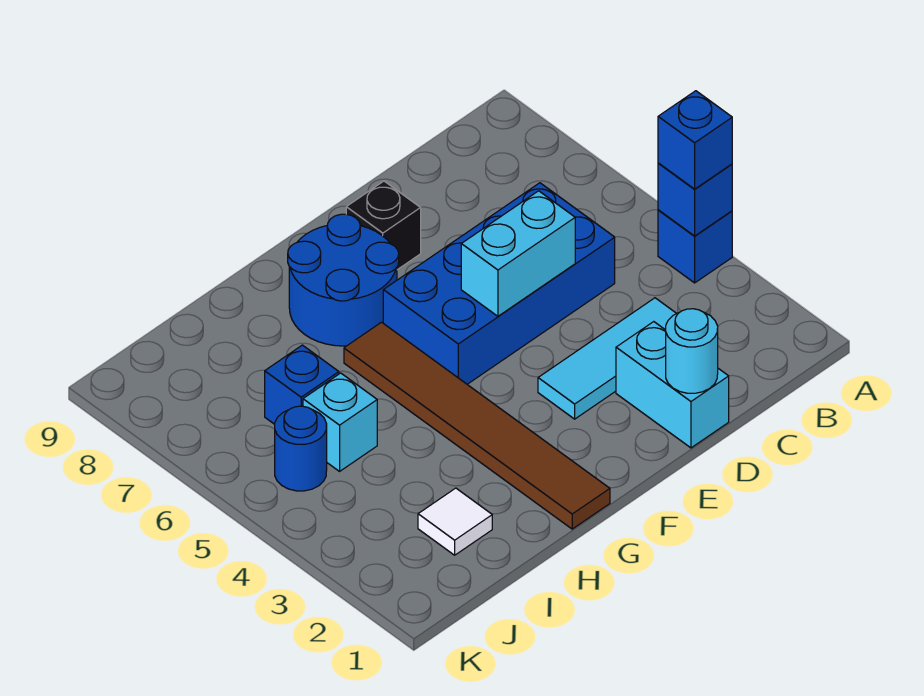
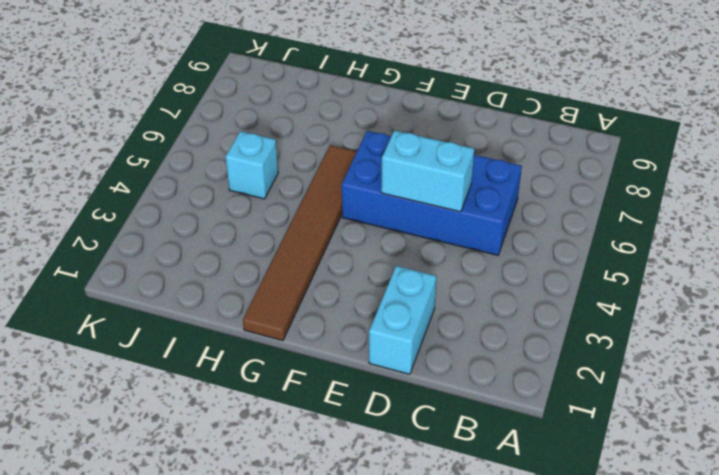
none -> blue brick A4 level 1
none -> cyan tile C3:E3 level 1
none -> black brick E8 level 1

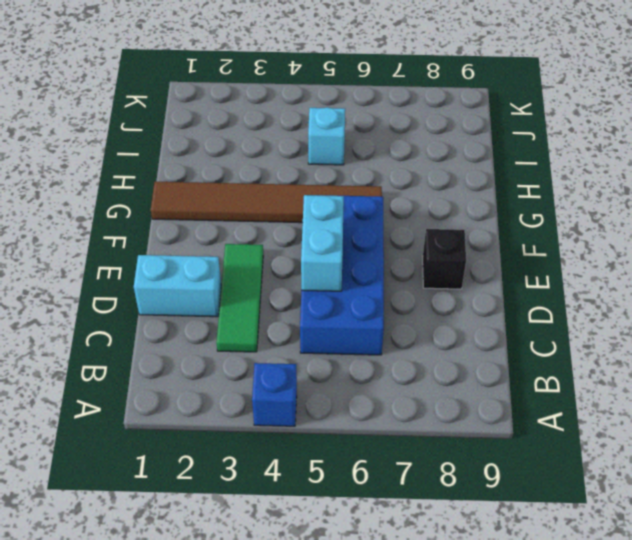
green tile C3:E3 level 1 -> cyan tile C3:E3 level 1
none -> blue round brick F7:G8 level 1
none -> white tile I2 level 1
none -> blue brick I6 level 1

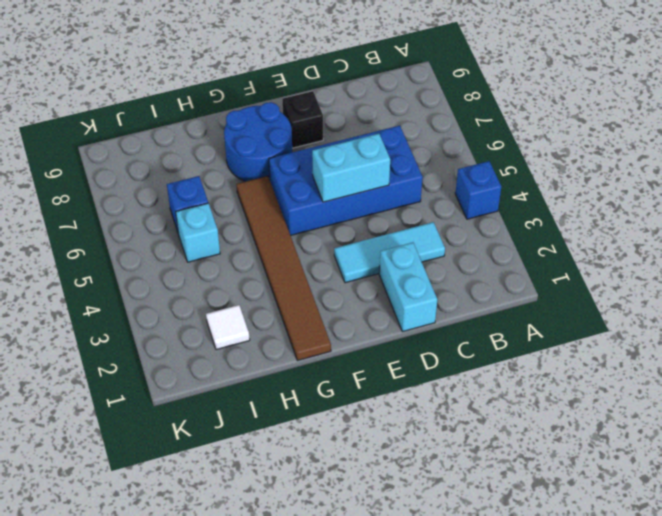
none -> blue round brick J5 level 1
none -> blue brick A4 level 2
none -> cyan round brick D1 level 2

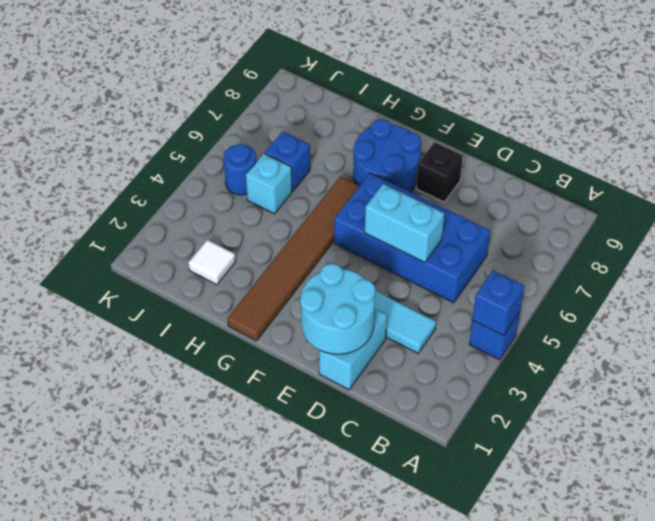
cyan round brick D1:E2 level 2 -> cyan round brick D1 level 2
none -> blue brick A4 level 3

